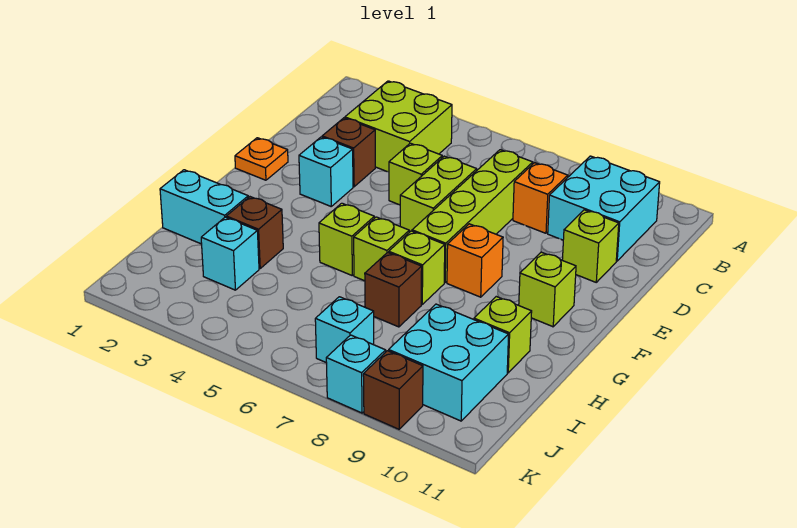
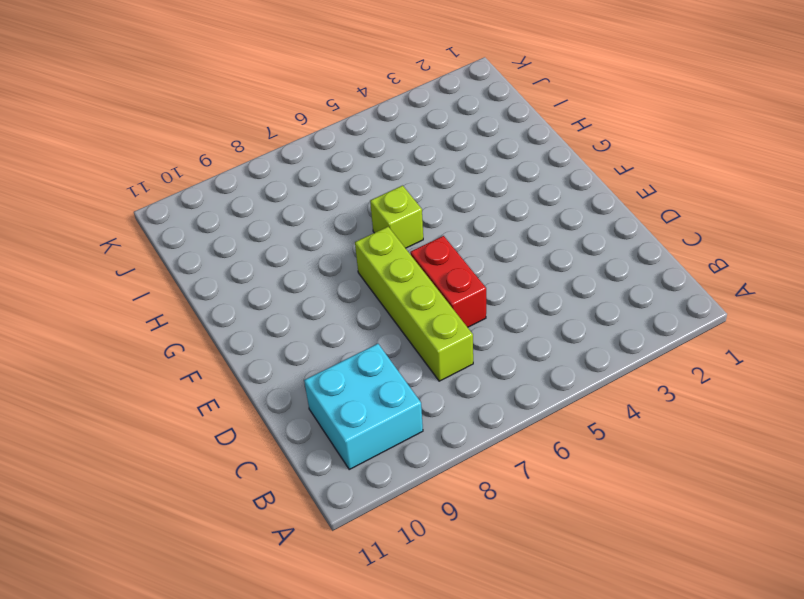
red brick D6:E6 level 1 -> lime brick D6:E6 level 1
none -> lime brick B3:C4 level 1
none -> orange brick C8 level 1
none -> brown brick D3 level 1

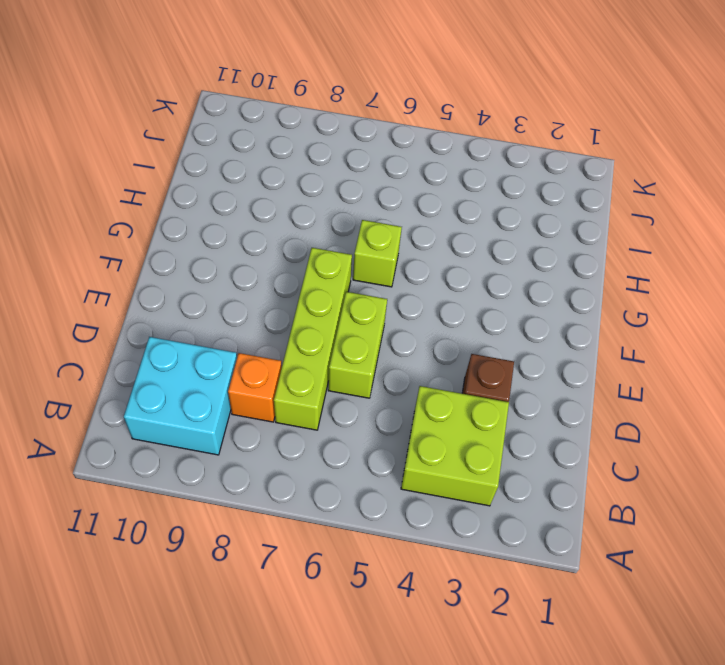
none -> lime brick D5 level 1
none -> lime brick D10 level 1
none -> orange plate E1 level 1

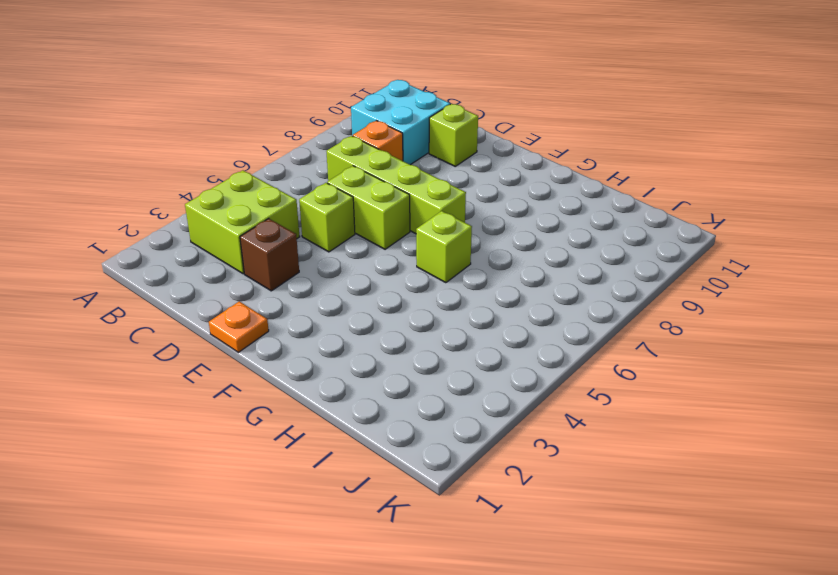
none -> cyan brick E3 level 1
none -> orange brick F8 level 1
none -> lime brick F10 level 1

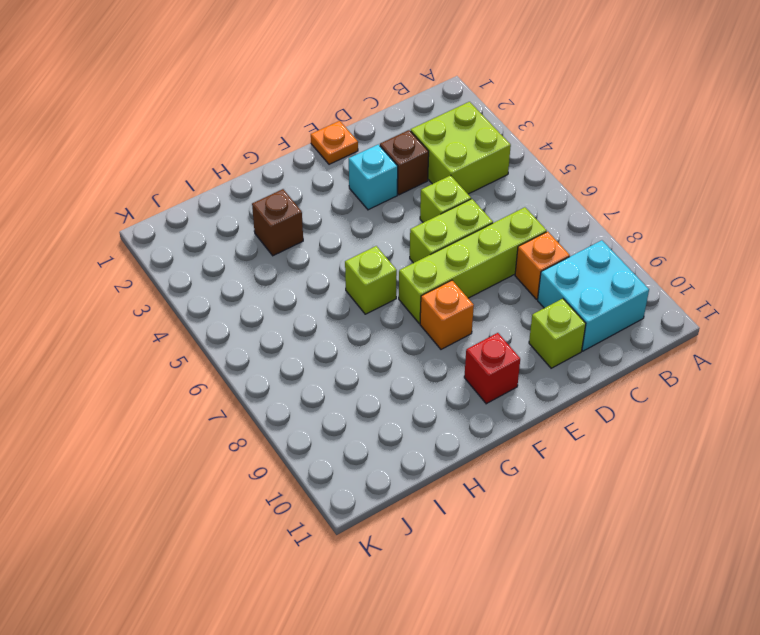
red brick F10 level 1 -> lime brick F10 level 1
none -> lime brick G5 level 1
none -> lime brick G7 level 1
none -> cyan brick H1:H2 level 1

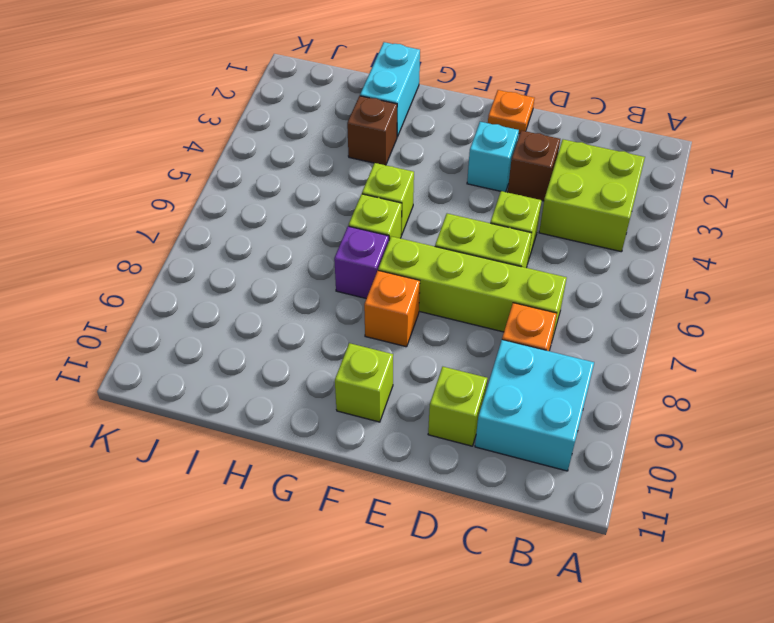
purple brick G7 level 1 -> lime brick G7 level 1
none -> brown brick H7 level 1
none -> lime brick H10 level 1
none -> cyan brick I3 level 1

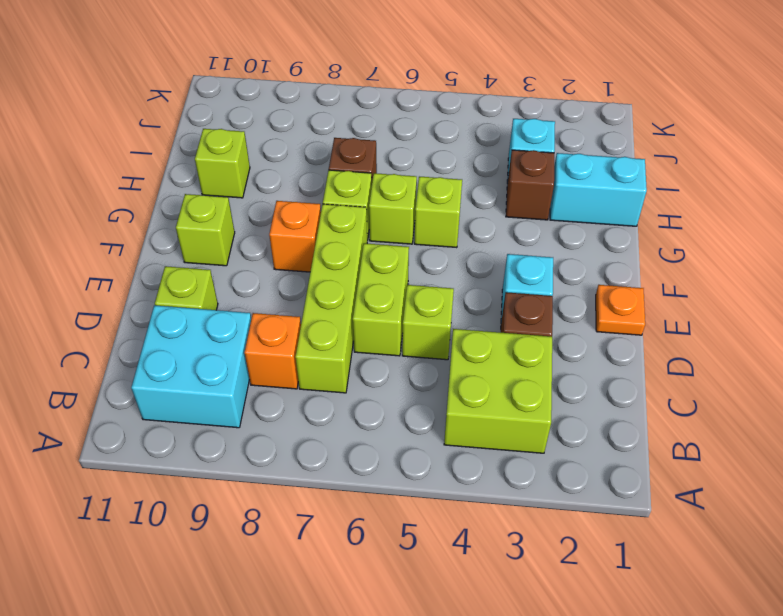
none -> cyan brick I9:J10 level 1
none -> cyan brick J7 level 1
none -> cyan brick K8 level 1

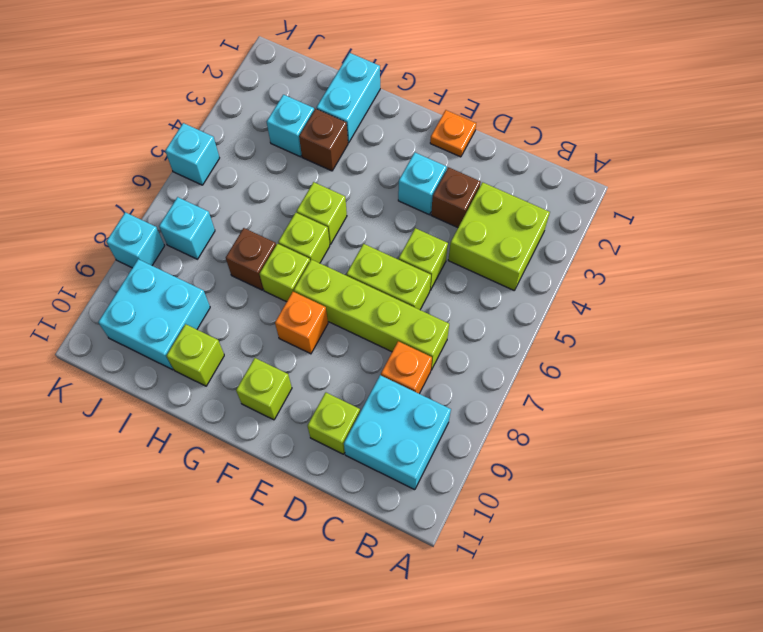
cyan brick K5 level 1 -> none
none -> brown brick K9 level 1

